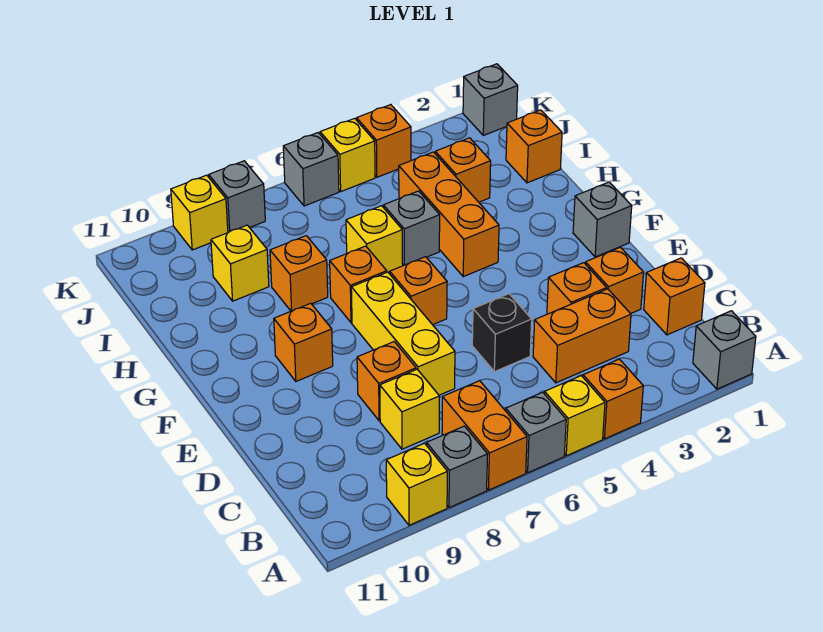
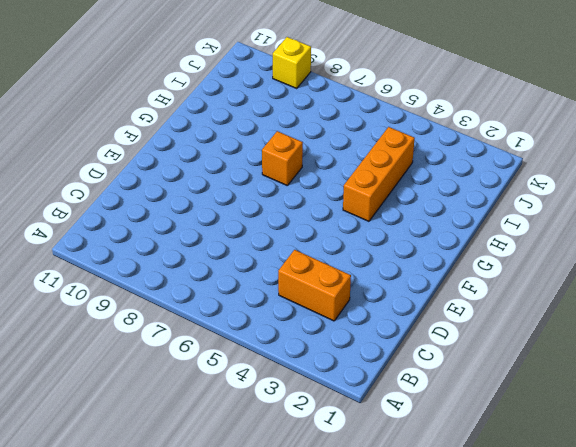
none -> grey brick A1 level 1
none -> orange brick A4 level 1
none -> yellow brick A5 level 1
none -> grey brick A6 level 1

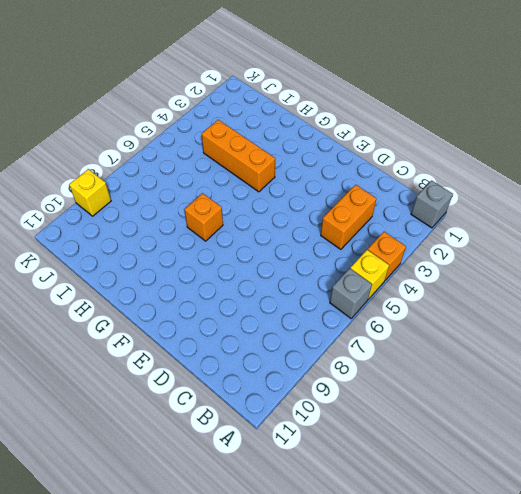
none -> orange brick A7:B7 level 1
none -> grey brick A8 level 1
none -> yellow brick A9 level 1
none -> orange brick C1 level 1

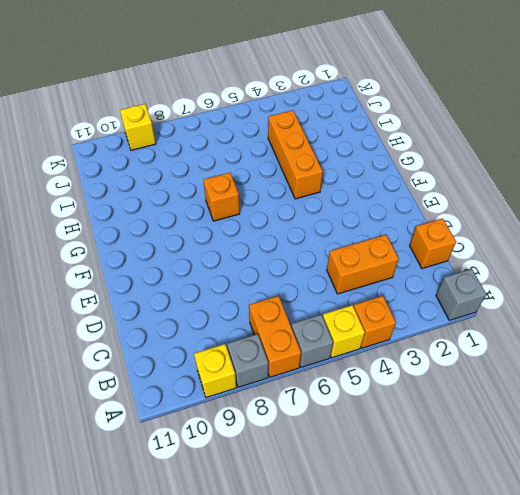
none -> yellow brick C8 level 1
none -> orange brick D2 level 1
none -> orange brick D3 level 1
none -> black brick D5 level 1

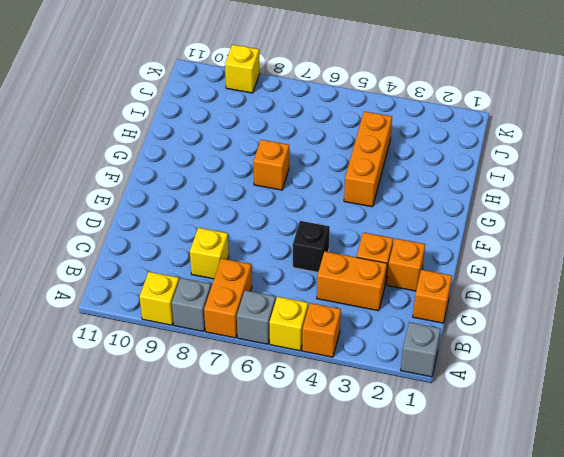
none -> yellow brick D7:F7 level 1
none -> orange brick D8 level 1
none -> grey brick F1 level 1
none -> orange brick F6 level 1

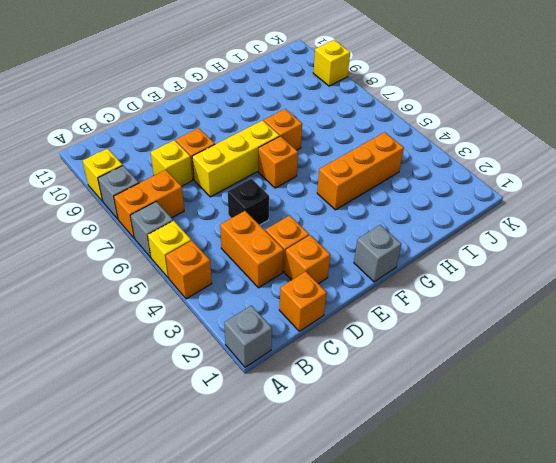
none -> orange brick F9 level 1
none -> grey brick H5 level 1
none -> yellow brick H6 level 1
none -> orange brick H8 level 1

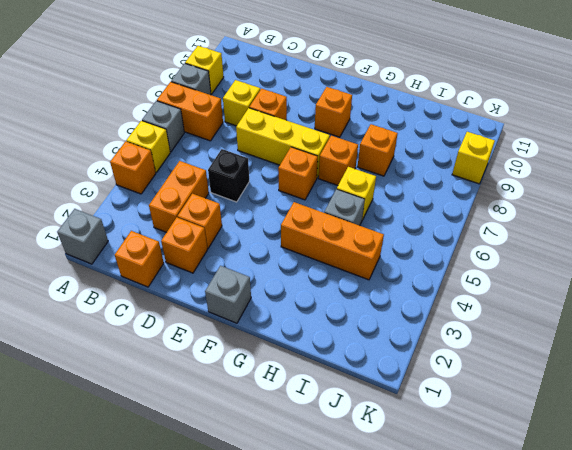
none -> orange brick I1 level 1
none -> orange brick I3 level 1
none -> yellow brick I9 level 1
none -> grey brick K1 level 1

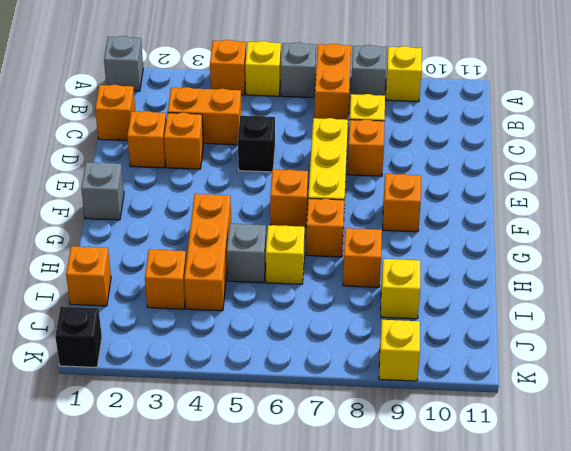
black brick K1 level 1 -> grey brick K1 level 1
none -> orange brick K4 level 1
none -> yellow brick K5 level 1
none -> grey brick K6 level 1
none -> grey brick K8 level 1

